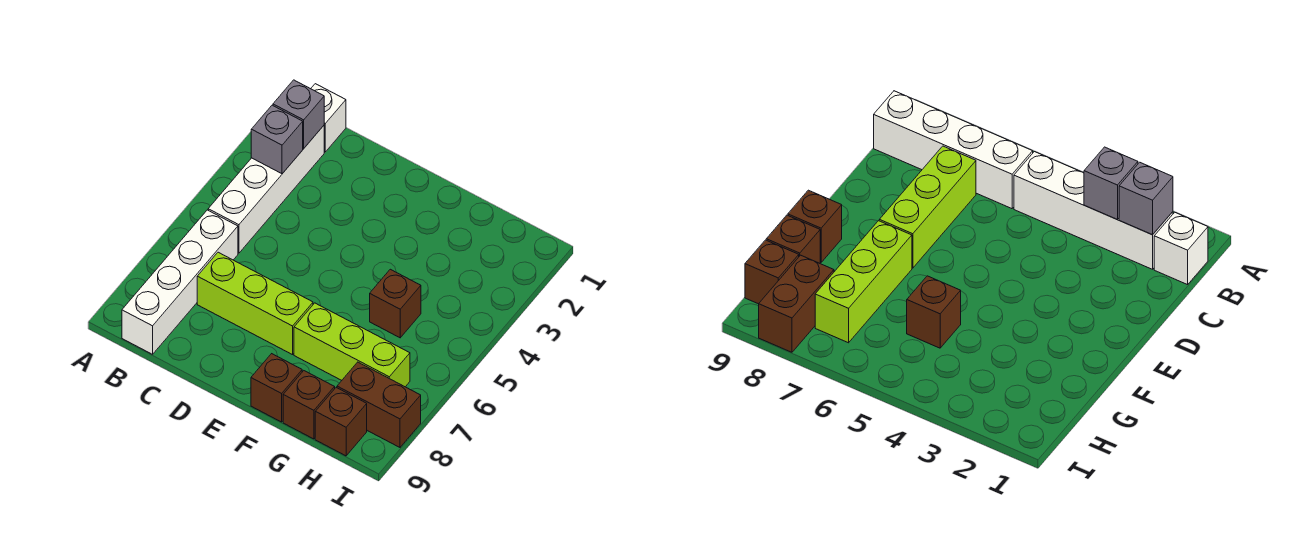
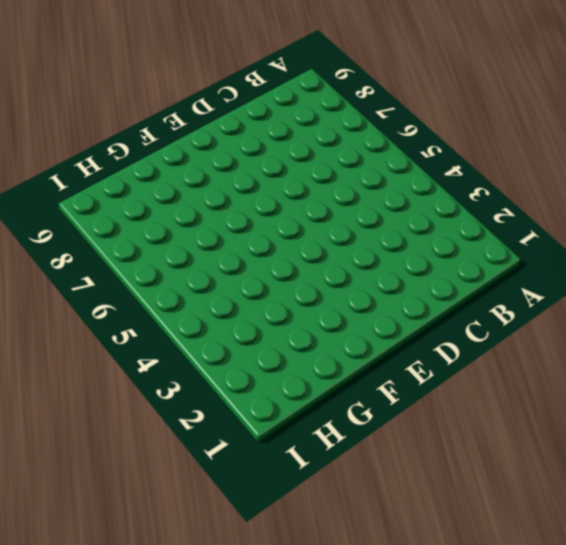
none -> white brick B1 level 1
none -> white brick B2:B5 level 1
none -> white brick B6:B9 level 1

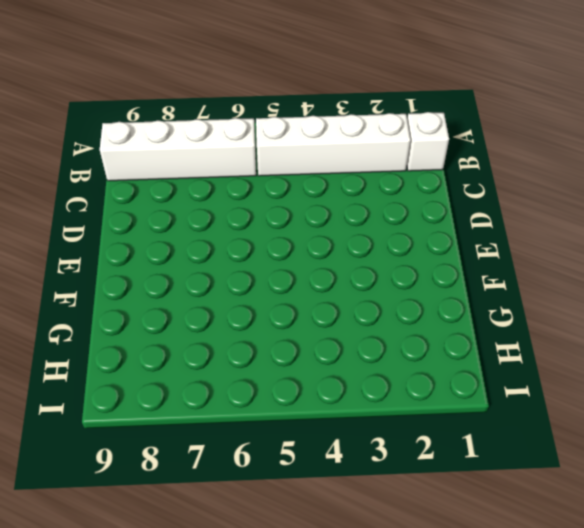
none -> lime brick C7:E7 level 1
none -> lime brick F7:H7 level 1
none -> brown brick F9 level 1

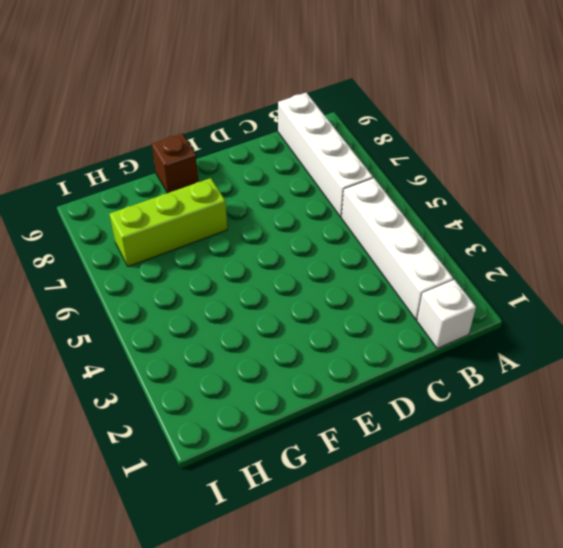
none -> lime brick C7:E7 level 1
none -> brown brick G5 level 1
none -> brown brick G9 level 1

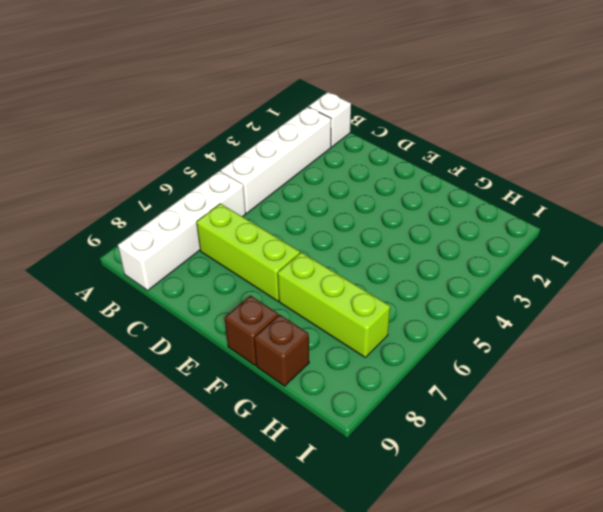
none -> brown brick G5 level 1
none -> brown brick H8:I8 level 1
none -> brown brick H9 level 1

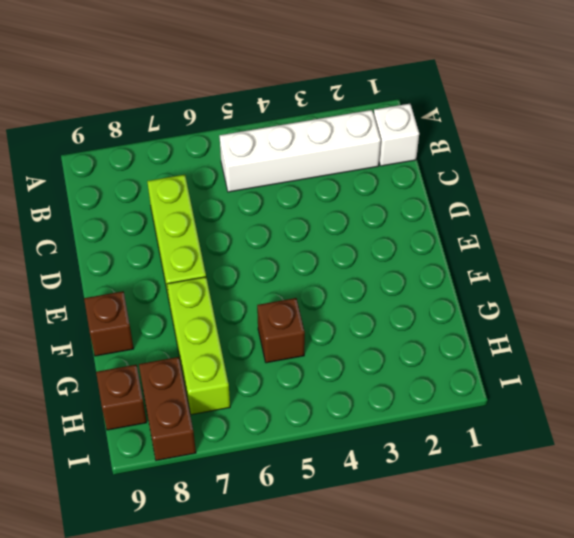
none -> white brick B6:B9 level 1
none -> brown brick G9 level 1
none -> grey brick B2 level 2

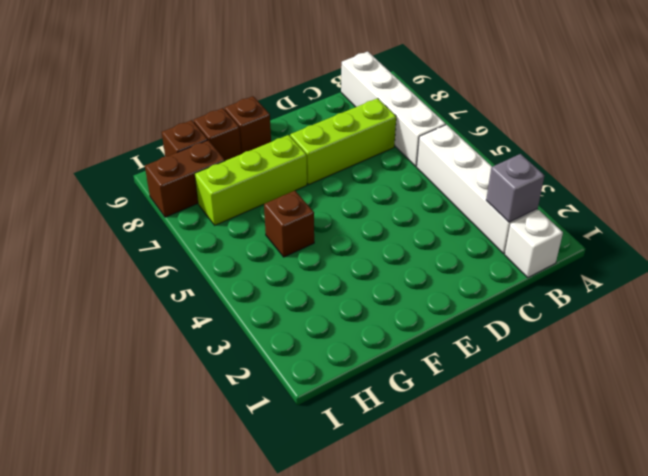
none -> grey brick B3 level 2

